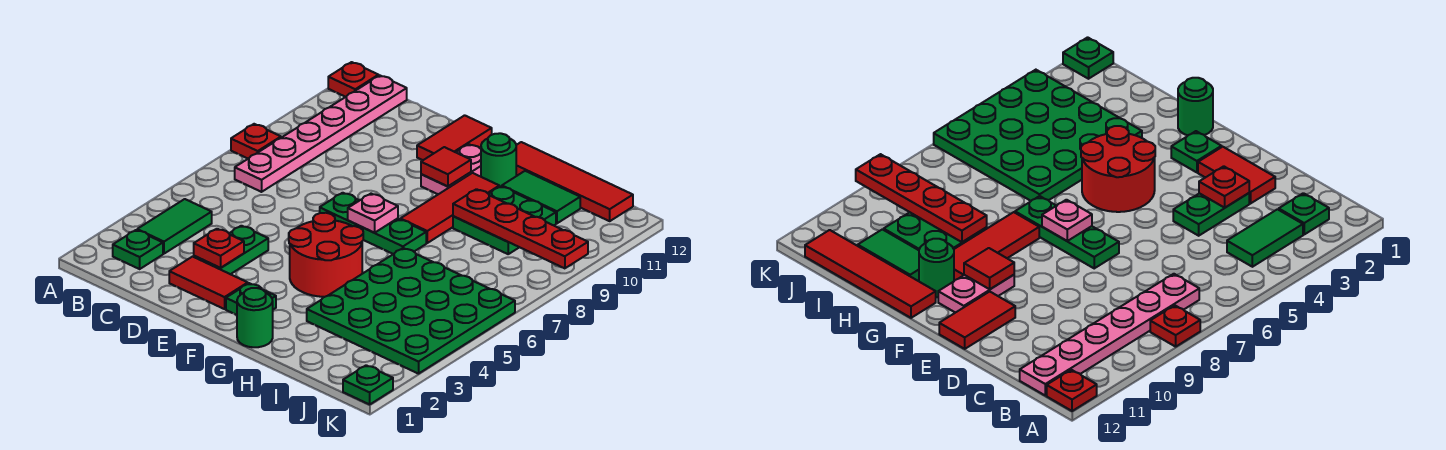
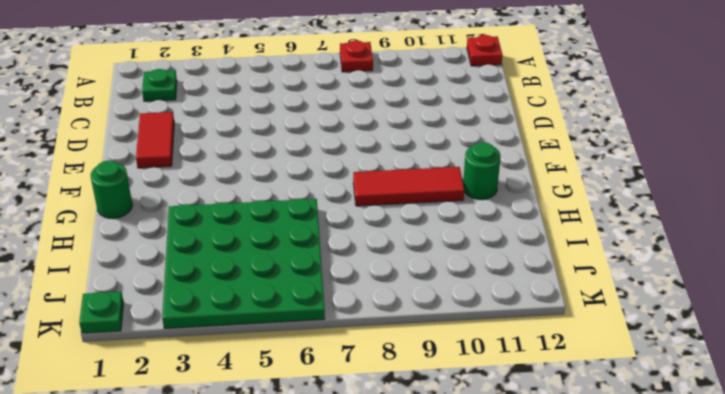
none -> green tile B3:B4 level 1
none -> pink plate B7:B12 level 1
none -> green plate D3:D4 level 1

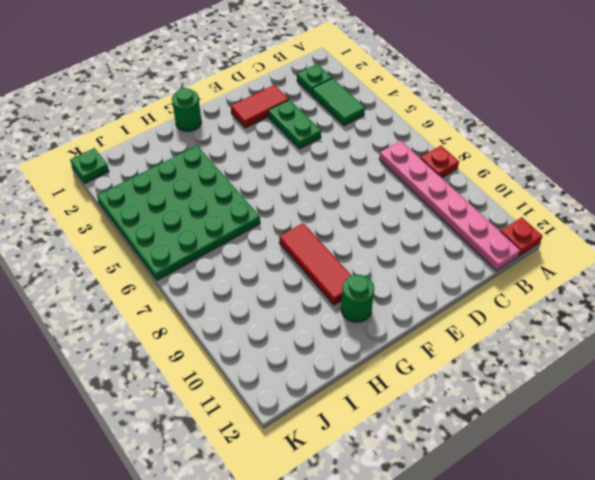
none -> green plate E7:G7 level 1
none -> red tile E11:E12 level 1
none -> green plate F2 level 1

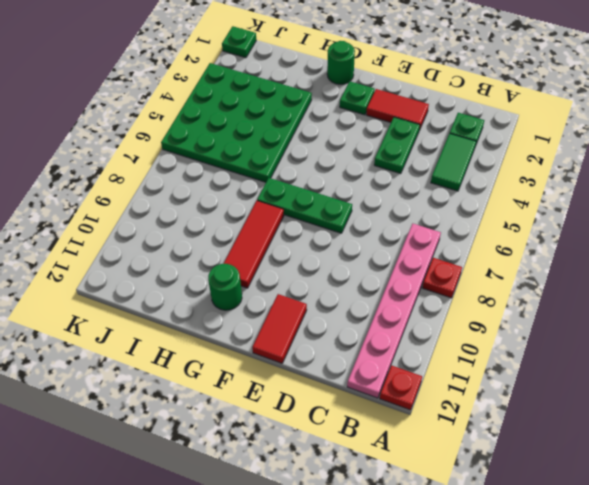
none -> red round brick F4:G5 level 1
none -> pink plate F10:F11 level 1
none -> red tile G12:J12 level 1

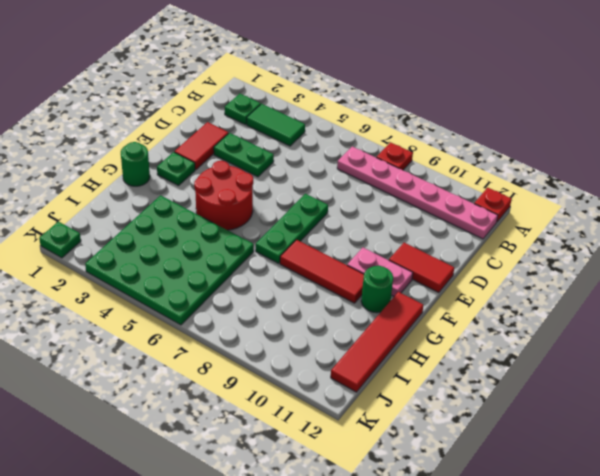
none -> green plate H9:I10 level 1
none -> green tile H11:I11 level 1
none -> red plate D3 level 2

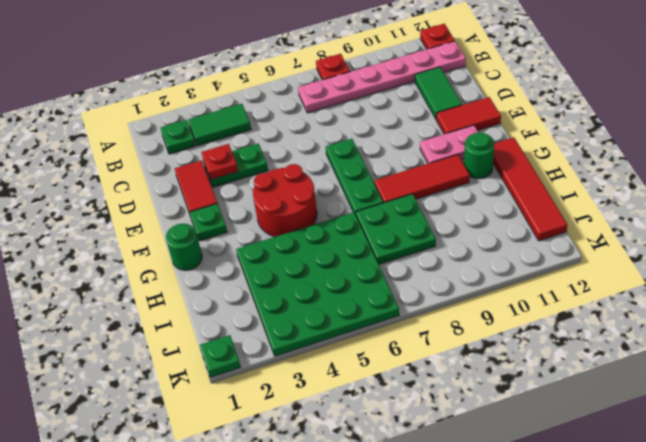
green tile C11:D11 level 1 -> green tile H11:I11 level 1
green plate H7:I8 level 1 -> green plate H9:I10 level 1
none -> pink plate F7 level 2
none -> red tile F10 level 2
none -> red plate H9:K9 level 2

